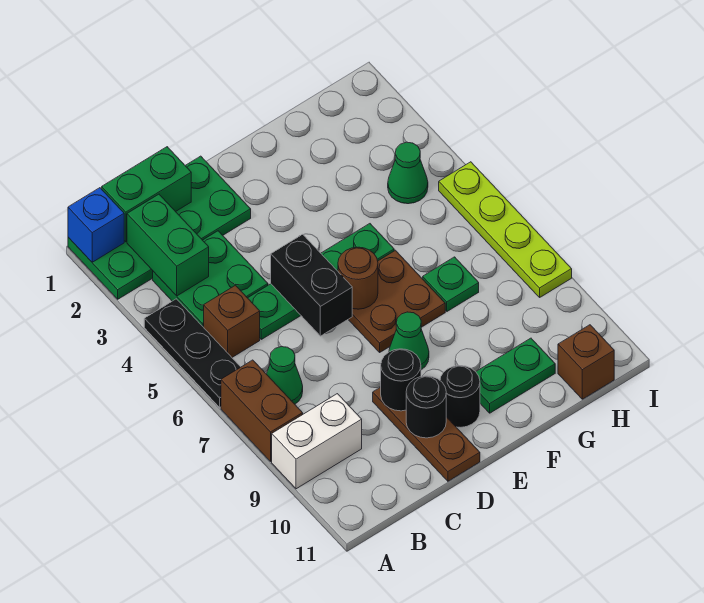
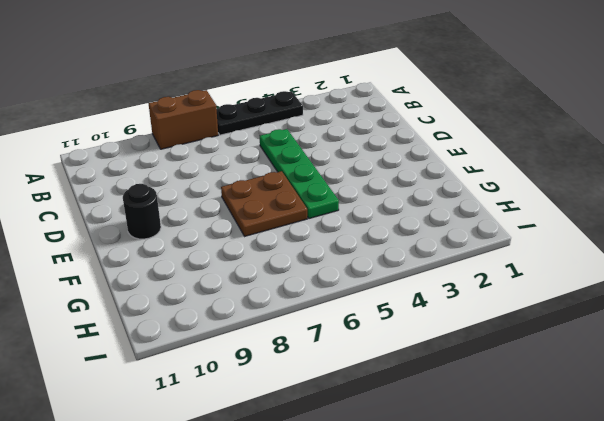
none -> green plate A1:D2 level 1
none -> white brick A9:B9 level 1
none -> green plate B3:C4 level 1

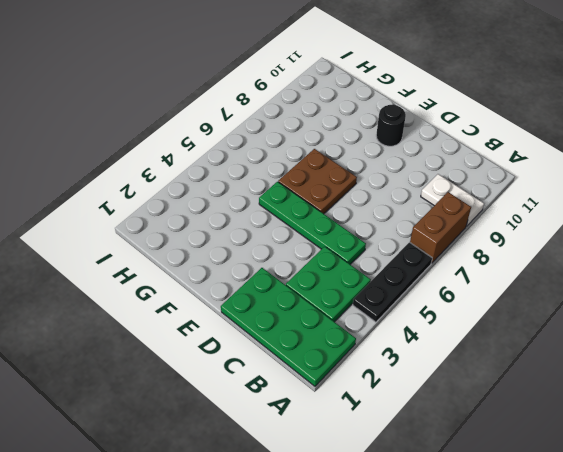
white plate A9:B9 level 1 -> white brick A9:B9 level 1
none -> brown brick B5 level 1
none -> green cone B7 level 1
none -> brown plate D9:D11 level 1

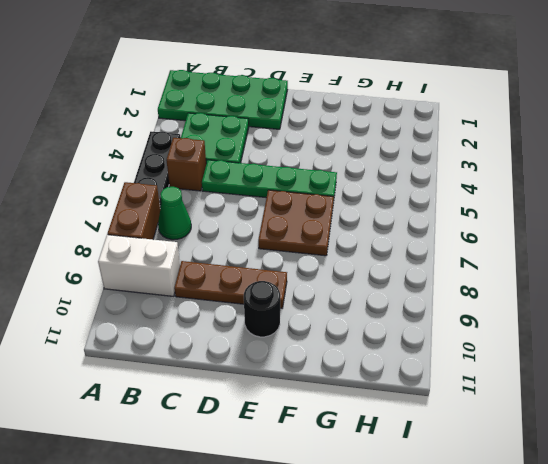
brown plate C9:E9 level 1 -> brown plate D9:D11 level 1
none -> green cone E8 level 1
none -> green plate F10:G10 level 1
none -> green plate G7 level 1

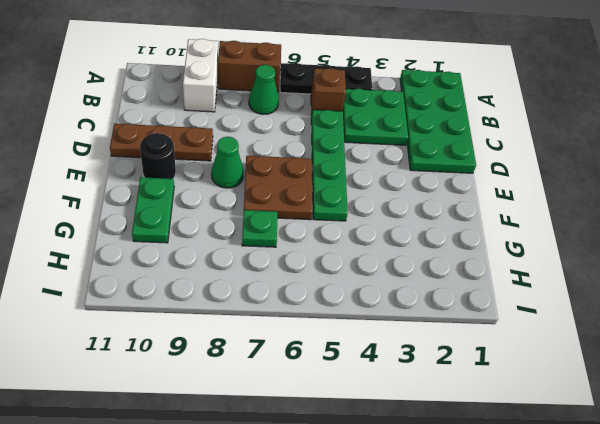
none -> green cone H4 level 1
none -> brown brick H11 level 1
none -> lime plate I5:I8 level 1

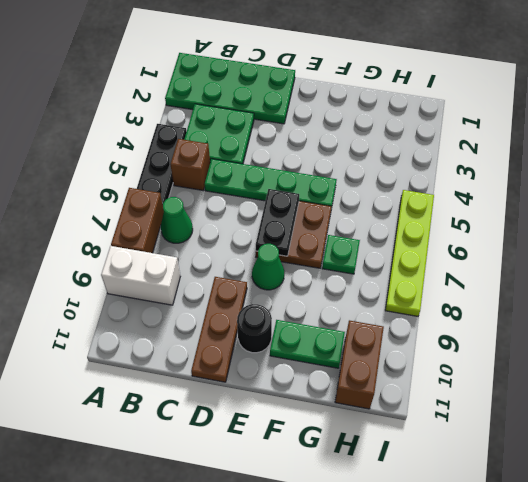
black plate E6:E7 level 2 -> brown round brick E6 level 2
brown brick H10:H11 level 1 -> brown brick H11 level 1
none -> green cone H4 level 1
none -> blue brick A1 level 2
none -> green brick B1:C1 level 2

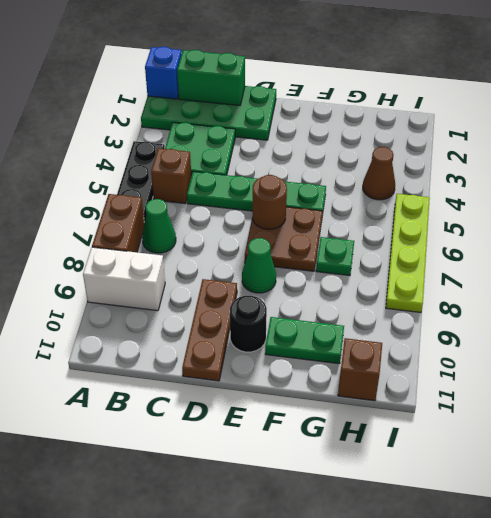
brown cone H4 level 1 -> green cone H4 level 1
none -> green brick B2:B3 level 2
none -> black brick D5:D6 level 2
none -> black round brick D9 level 2

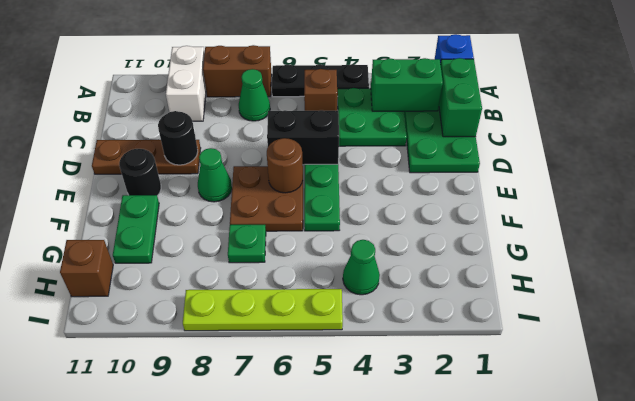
none -> black round brick D10 level 2

